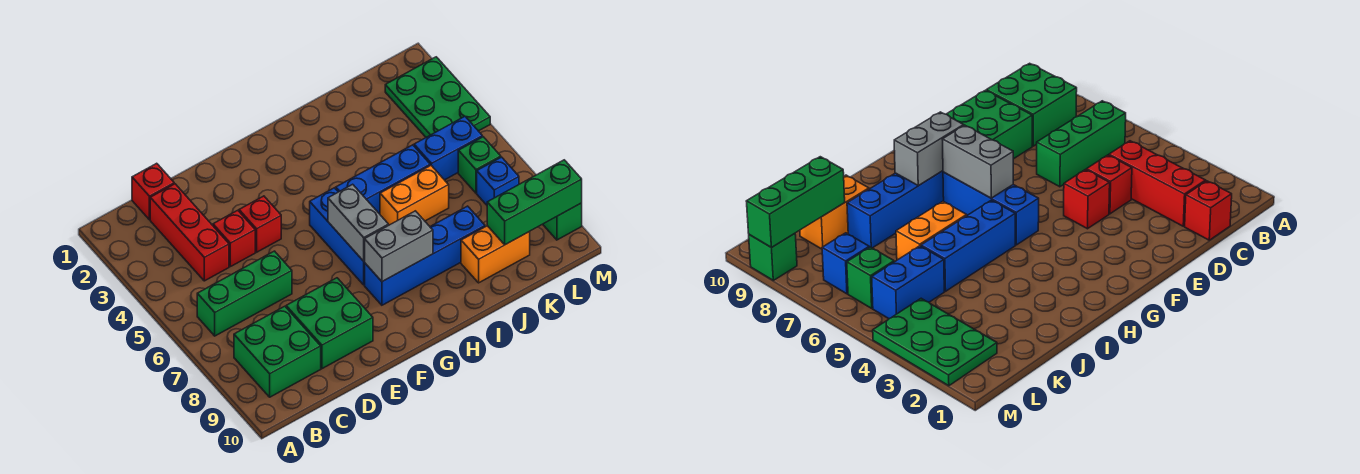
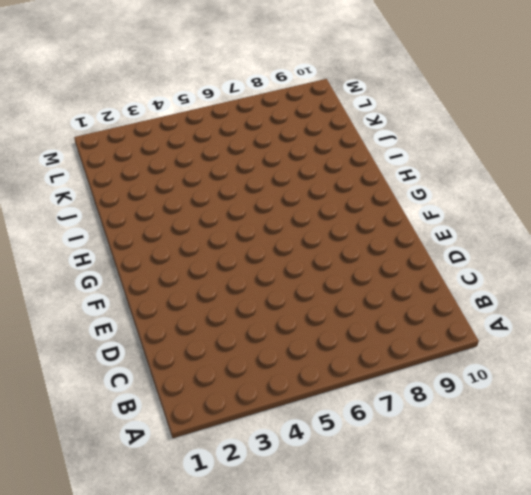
none -> green brick B6:D6 level 1
none -> green brick B8:C9 level 1
none -> red brick C1 level 1

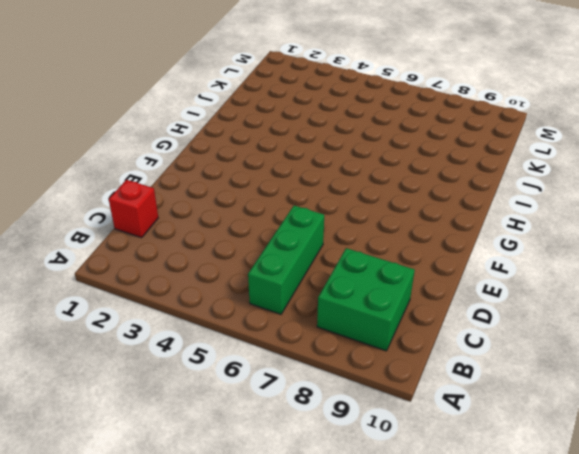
none -> red brick C2:C4 level 1
none -> red brick D4 level 1
none -> green brick D8:E9 level 1

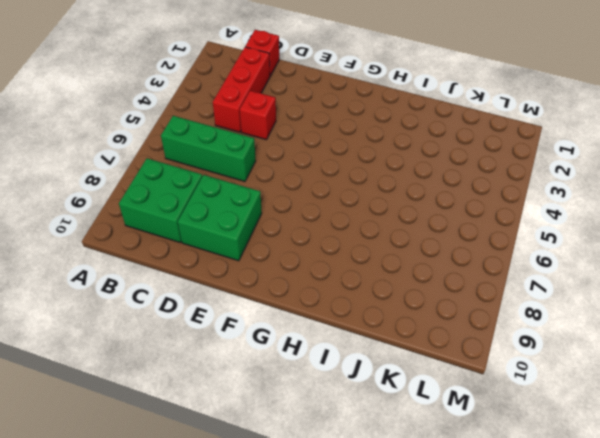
none -> red brick E4 level 1
none -> blue brick G5:G7 level 1
none -> blue brick G8:J8 level 1

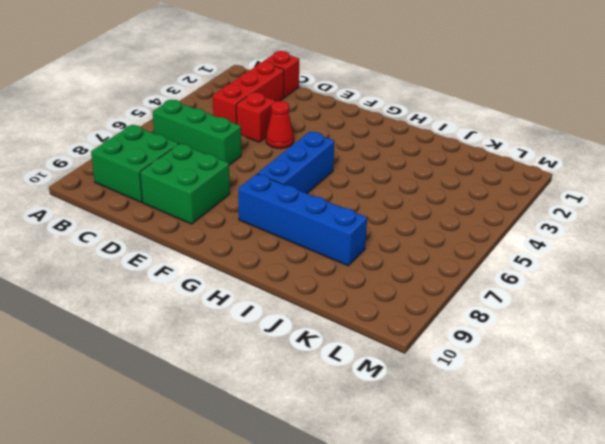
red cone E4 level 1 -> red brick E4 level 1
none -> blue brick H5:J5 level 1
none -> orange brick I6:J6 level 1
none -> orange brick J9:K9 level 1

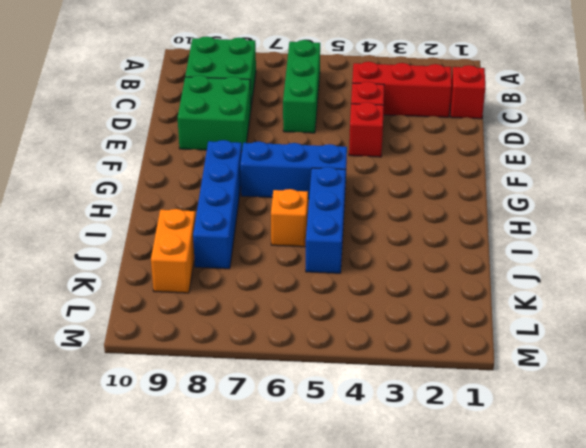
orange brick I6 level 1 -> orange brick I6:J6 level 1
none -> blue brick K5:L5 level 1
none -> green plate L2:M4 level 1
none -> green brick L6 level 1

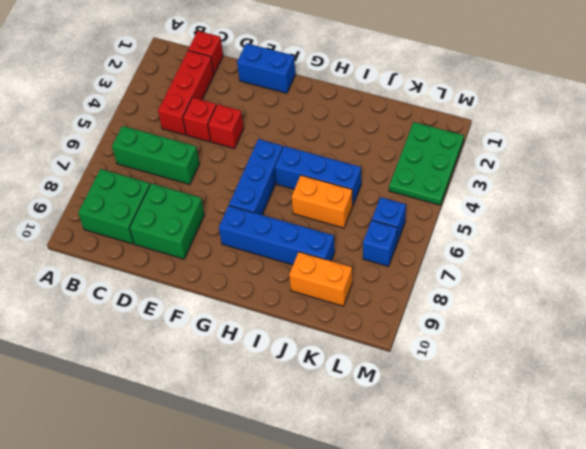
blue brick E1:F1 level 1 -> blue brick K5:L5 level 1
blue brick L6 level 1 -> green brick L6 level 1
none -> green brick M9 level 1
none -> grey brick G6:G7 level 2
none -> grey brick G8:H8 level 2

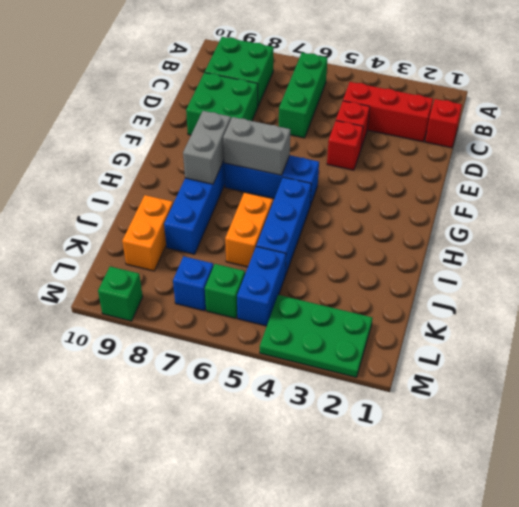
none -> green brick K9:M9 level 2

